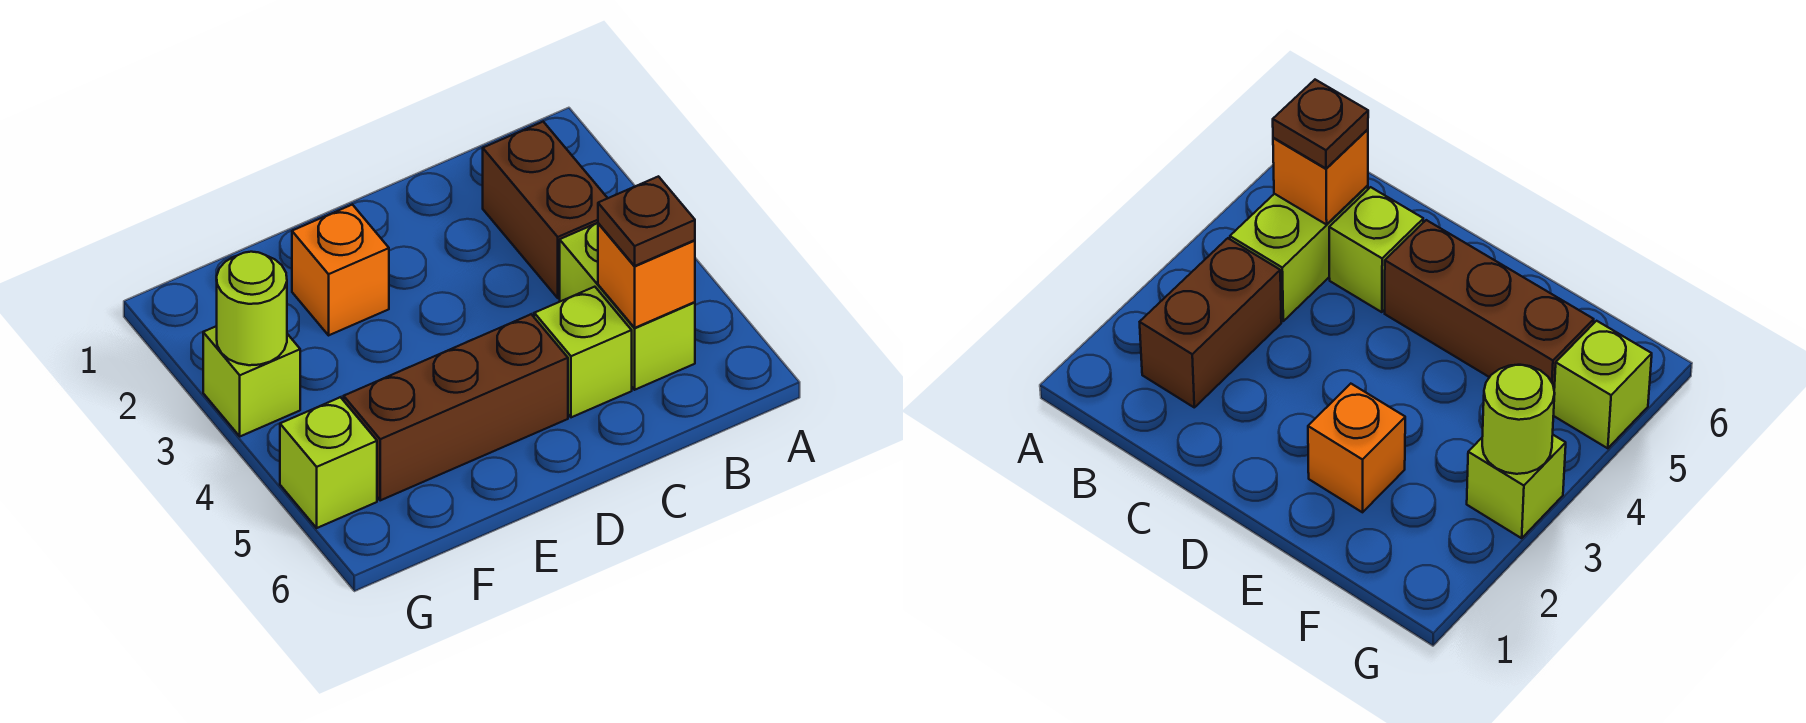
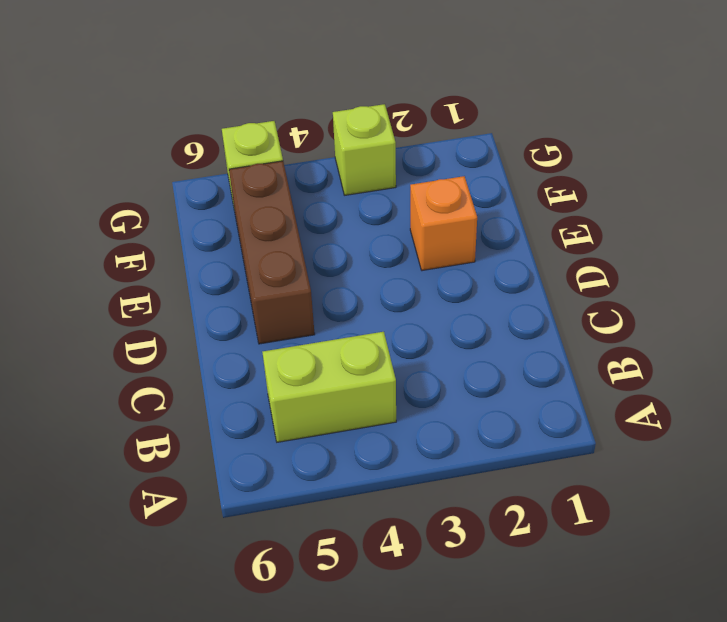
none -> brown brick B2:B3 level 1
none -> lime brick C5 level 1

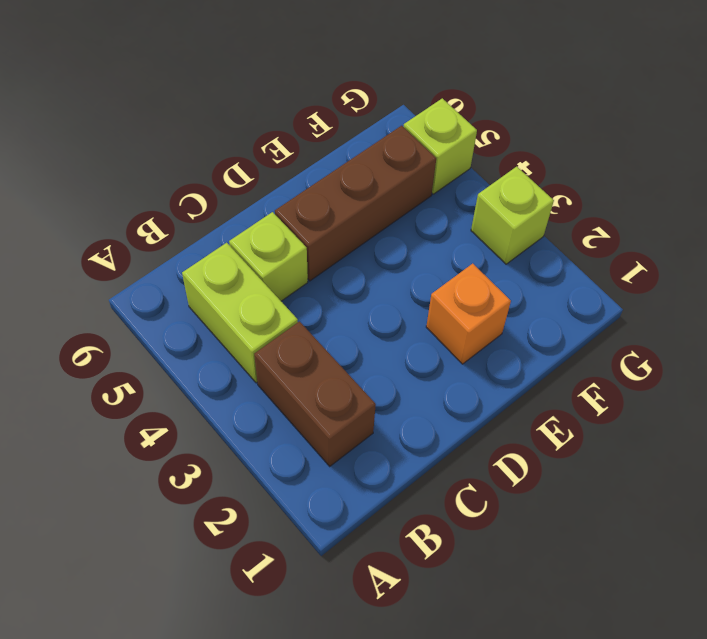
none -> orange brick B5 level 2
none -> lime round brick G3 level 2

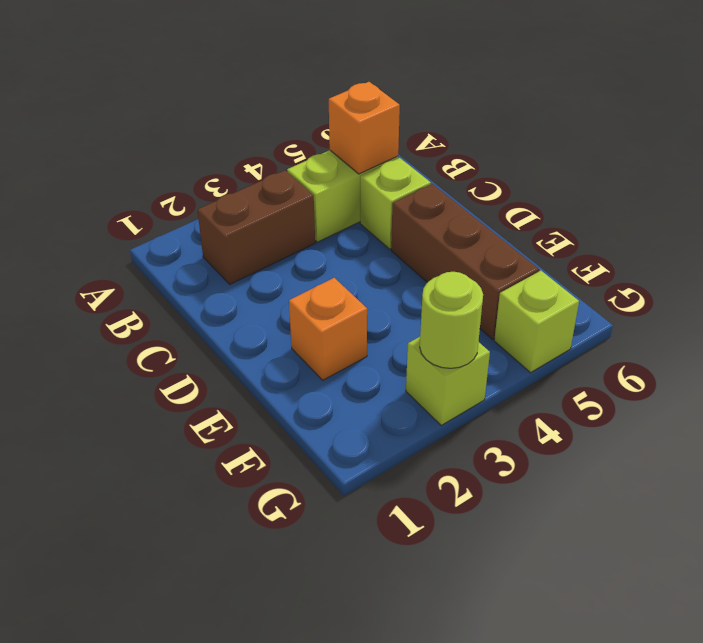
none -> brown plate B5 level 3

